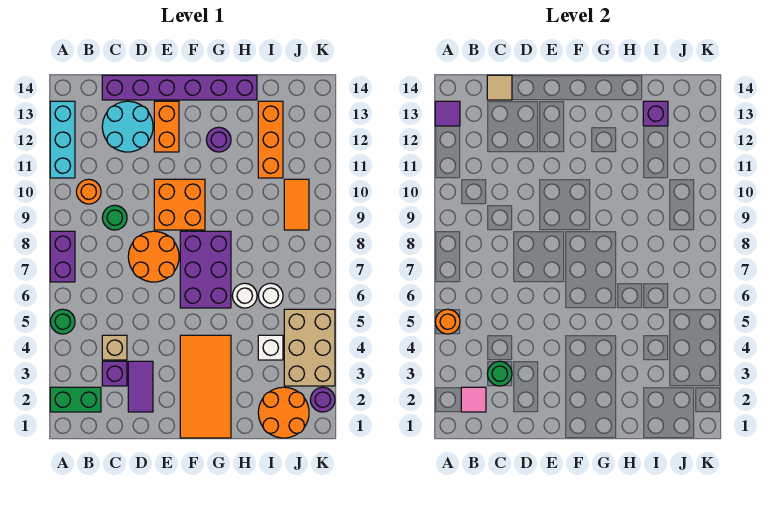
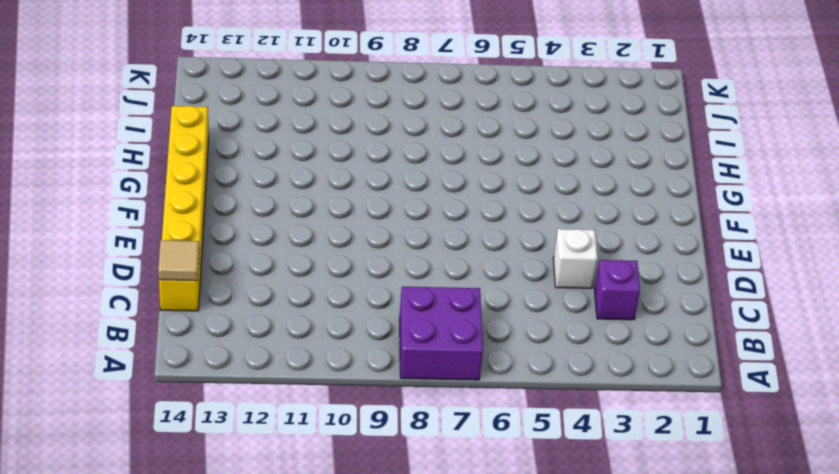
purple brick A7:B8 level 1 -> purple brick A7:A8 level 1
yellow brick C14:H14 level 1 -> purple brick C14:H14 level 1
white brick D4 level 1 -> white brick I4 level 1
none -> green brick A2:B2 level 1
none -> green round brick A5 level 1
none -> cyan brick A11:A13 level 1
none -> orange round brick B10 level 1

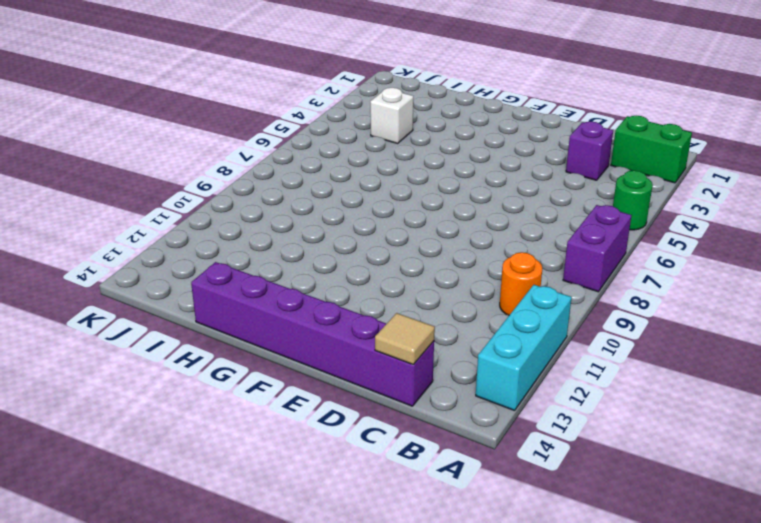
none -> tan brick C4 level 1
none -> green round brick C9 level 1
none -> cyan round brick C12:D13 level 1
none -> purple tile D2:D3 level 1

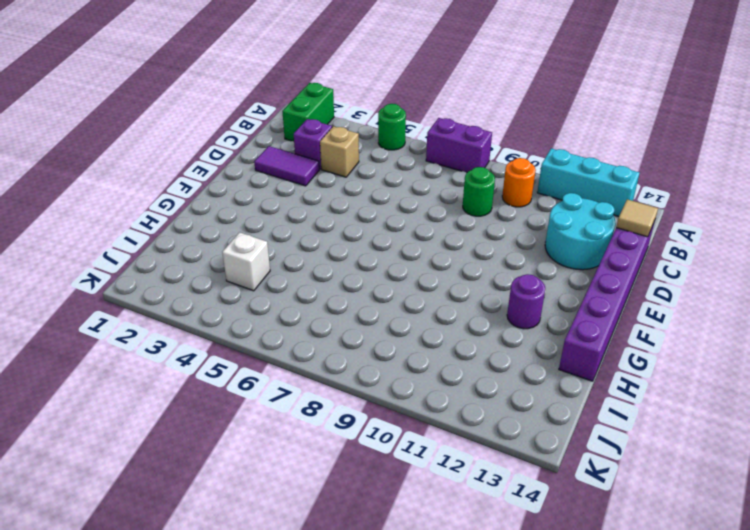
none -> orange round brick D7:E8 level 1
none -> orange brick E9:F10 level 1
none -> orange brick E12:E13 level 1
none -> orange tile F1:G4 level 1

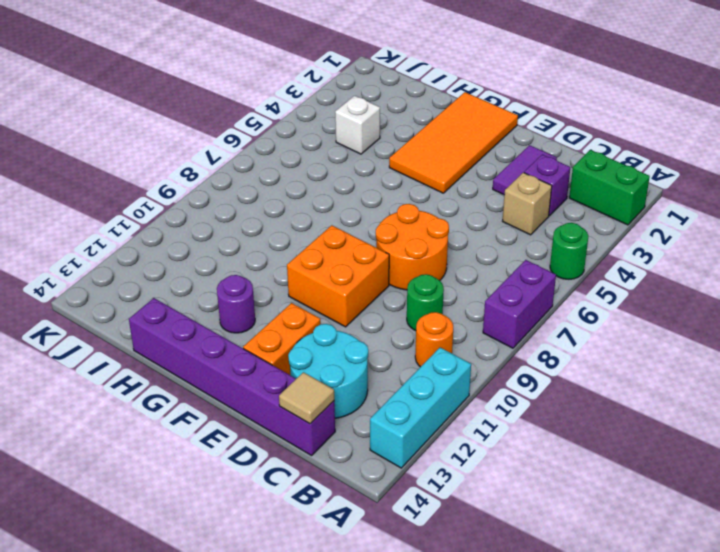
none -> purple brick F6:G8 level 1
none -> white round brick H6 level 1
none -> orange round brick I1:J2 level 1
none -> white round brick I6 level 1

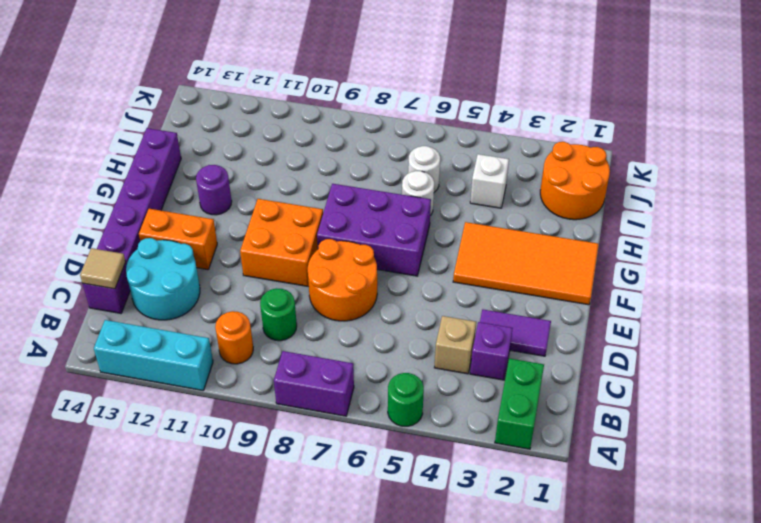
none -> orange brick I11:I13 level 1
none -> tan brick J3:K5 level 1
none -> orange tile J9:J10 level 1
none -> purple round brick K2 level 1

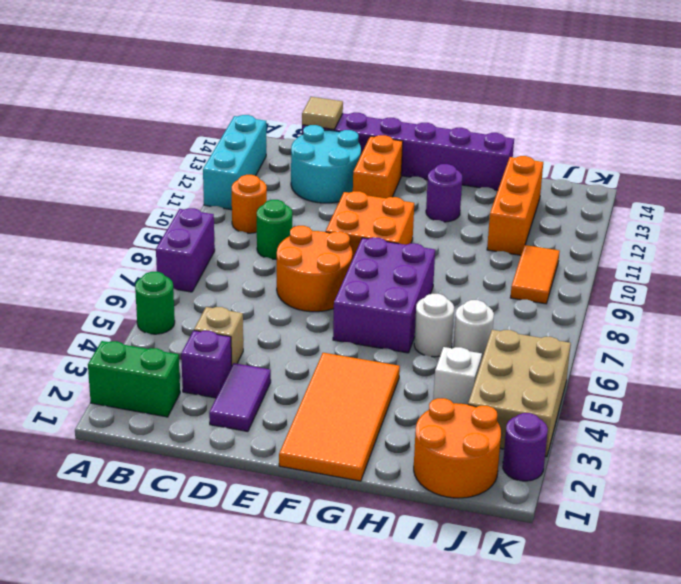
none -> orange round brick A5 level 2
none -> purple tile A13 level 2
none -> pink tile B2 level 2
none -> green round brick C3 level 2

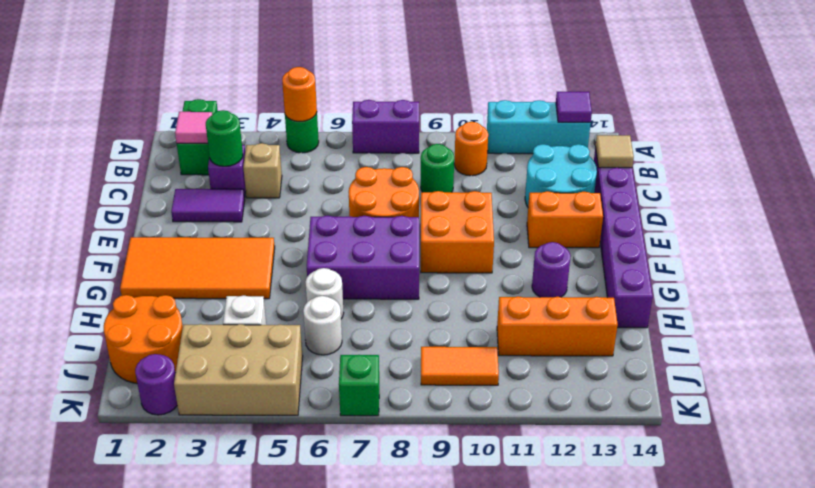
green brick K7 level 1 -> none
none -> purple brick I13 level 2

